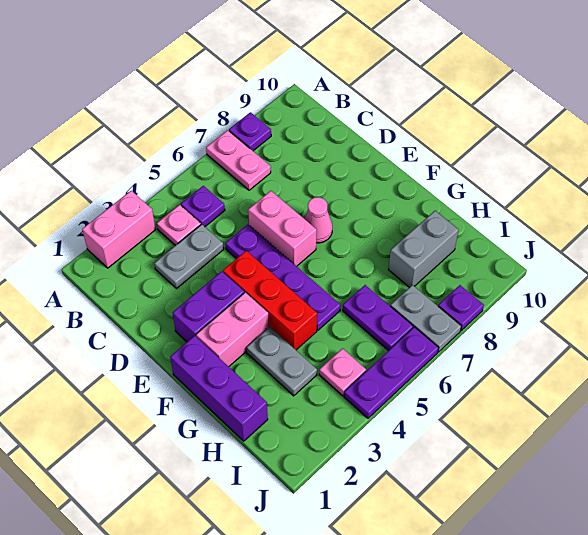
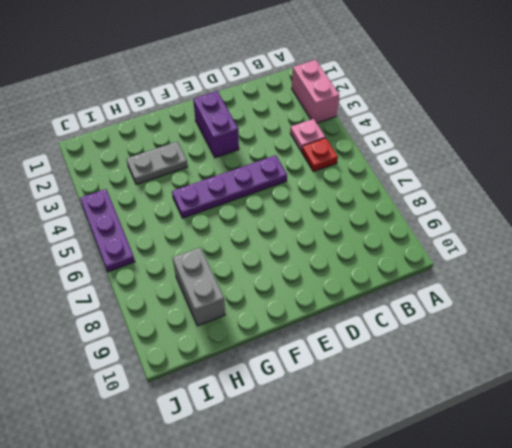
red plate B5 level 1 -> purple plate B5 level 1
none -> pink plate A7:B7 level 1
none -> purple plate A8 level 1
none -> grey plate C3:C4 level 1

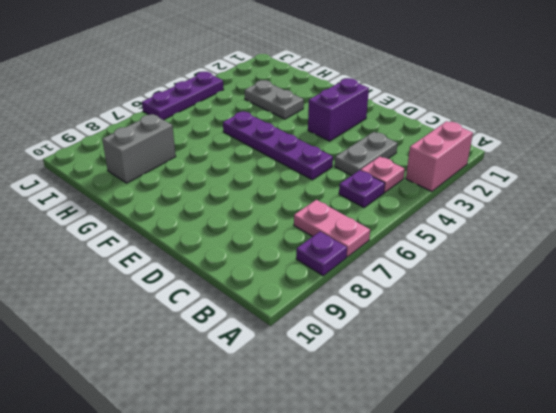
none -> pink brick D6:E6 level 1
none -> red brick E4:G4 level 1
none -> pink cone E7 level 1

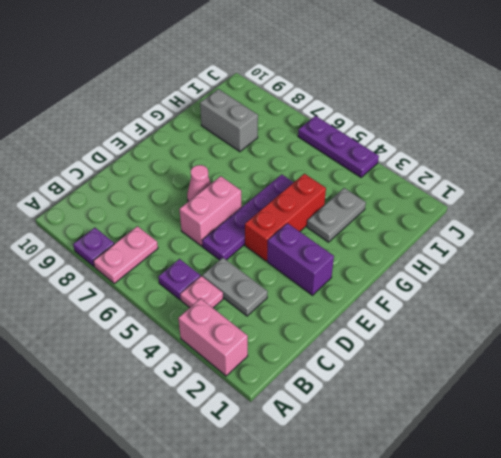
none -> purple brick F1:H1 level 1
none -> pink brick F2:F3 level 1
none -> purple plate H6:I6 level 1

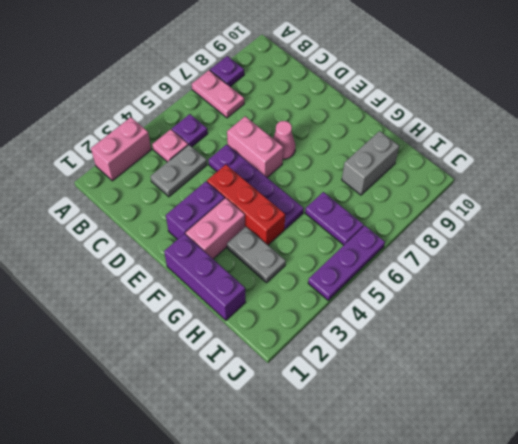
none -> pink plate I4 level 1
none -> grey plate I7:J7 level 1
none -> purple plate J8 level 1

